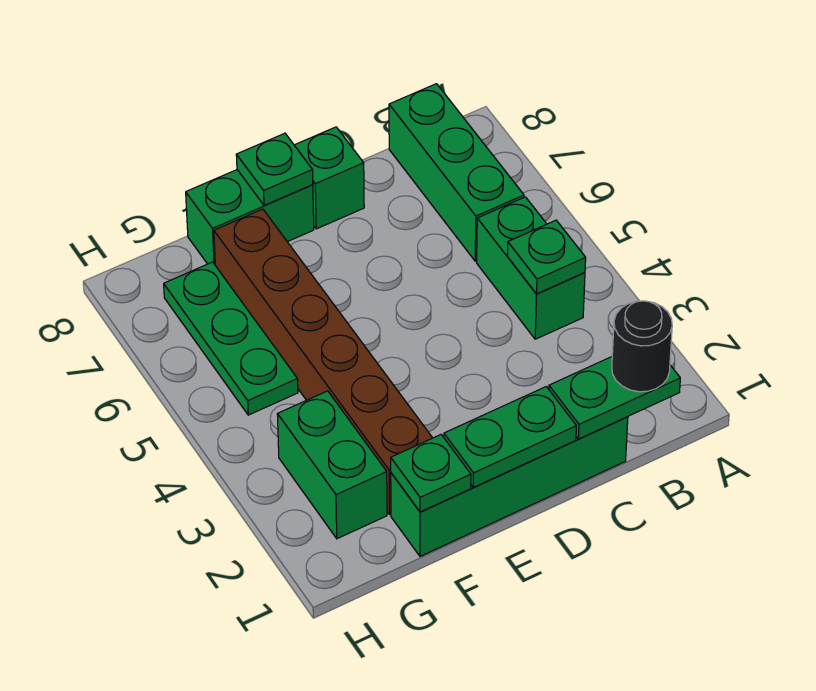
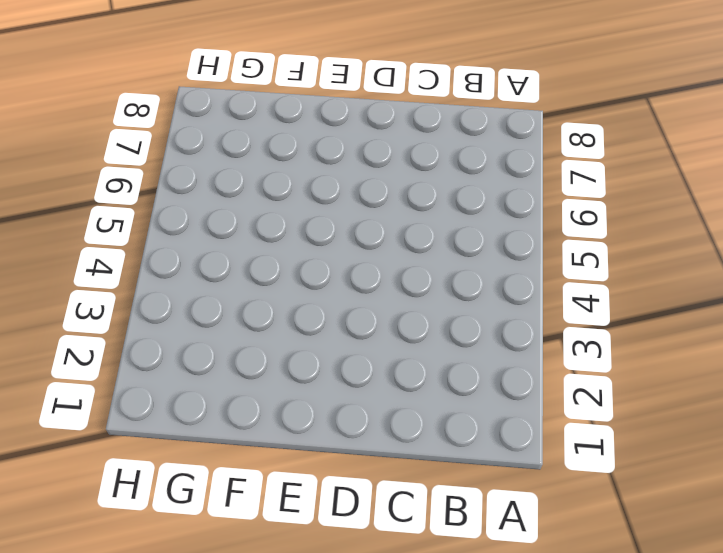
none -> green brick B4:B5 level 1
none -> green brick B6:B8 level 1
none -> green brick C1:F1 level 1

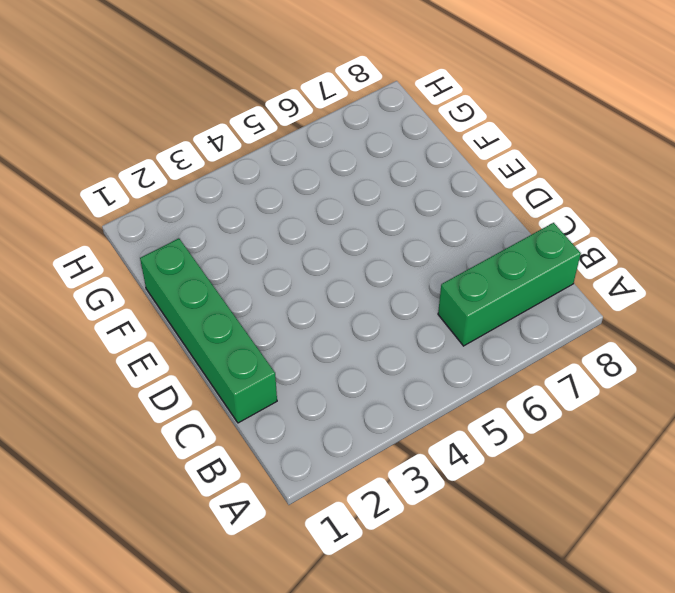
none -> green brick B4:B5 level 1
none -> green brick D8 level 1
none -> green brick E8:F8 level 1

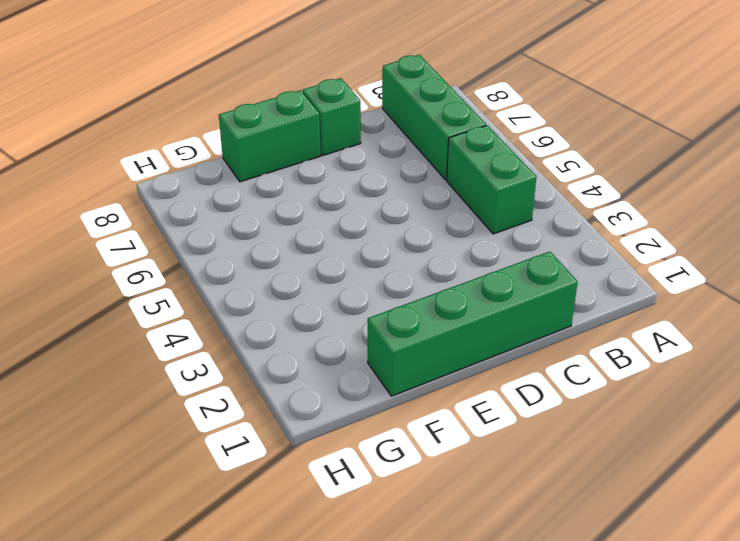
none -> brown brick F2:F7 level 1
none -> green brick G2:G3 level 1
none -> green plate G5:G7 level 1

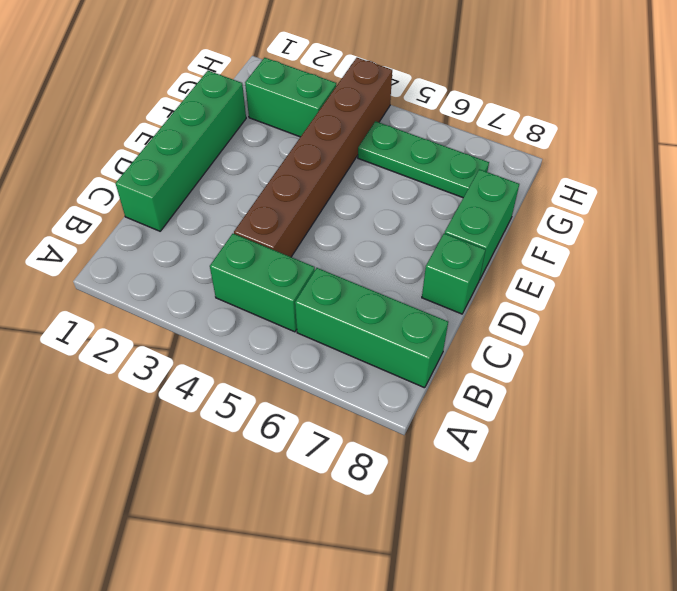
brown brick C4:H4 level 1 -> brown brick F2:F7 level 1
none -> green plate B1:C1 level 2
none -> green plate B4 level 2
none -> green plate D1:E1 level 2

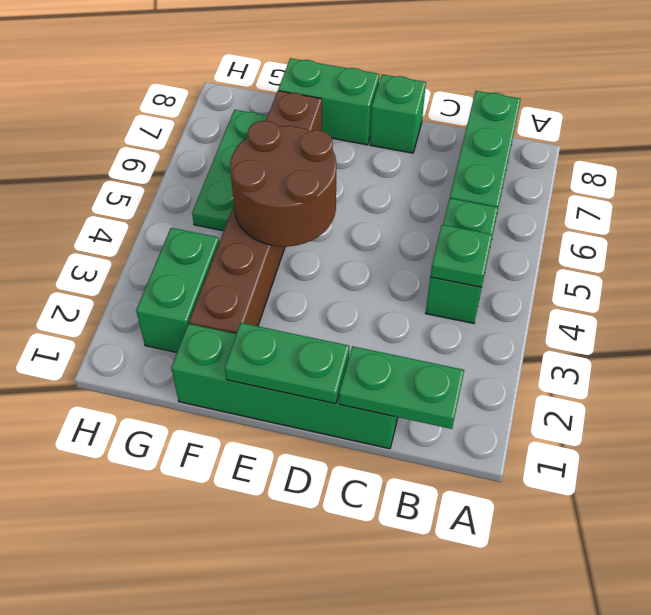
brown round brick E4:F5 level 2 -> none
none -> green plate E8 level 2
none -> green plate F1 level 2
none -> black round brick B1 level 3

